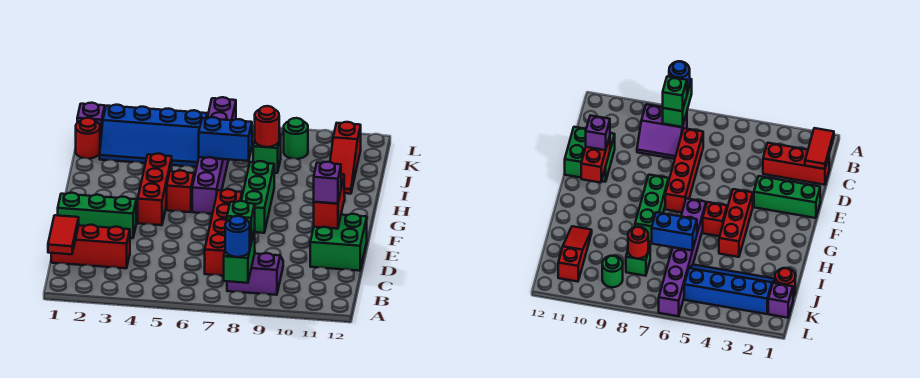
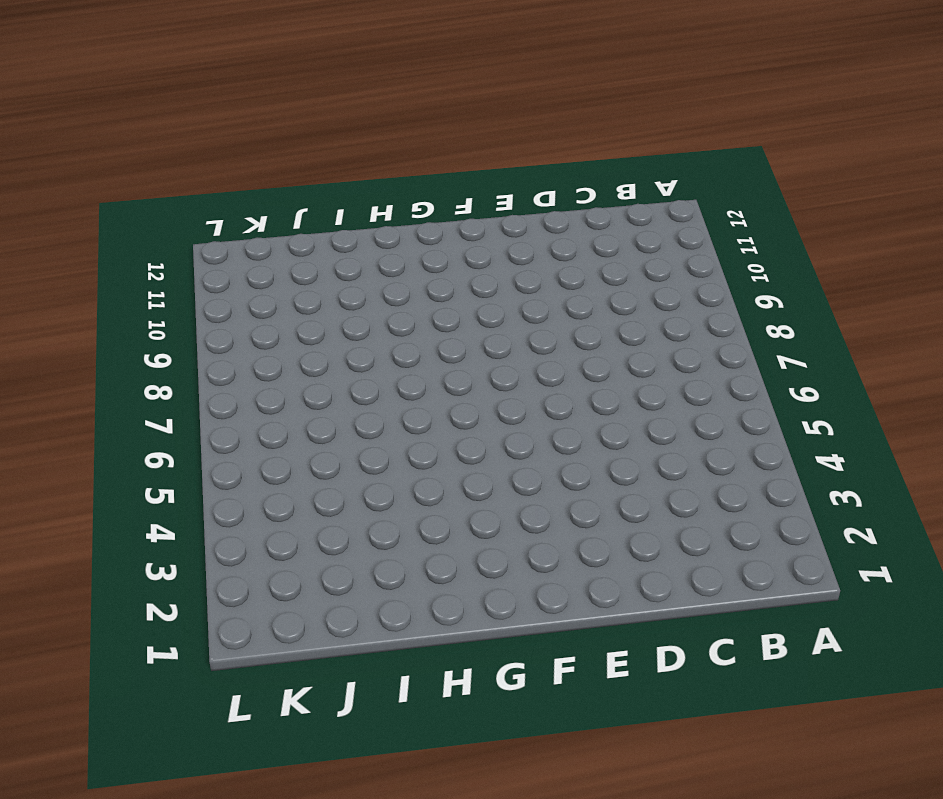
none -> purple slope B8:C9 level 1 top B
none -> red brick C1:C3 level 1
none -> red brick C7:F7 level 1

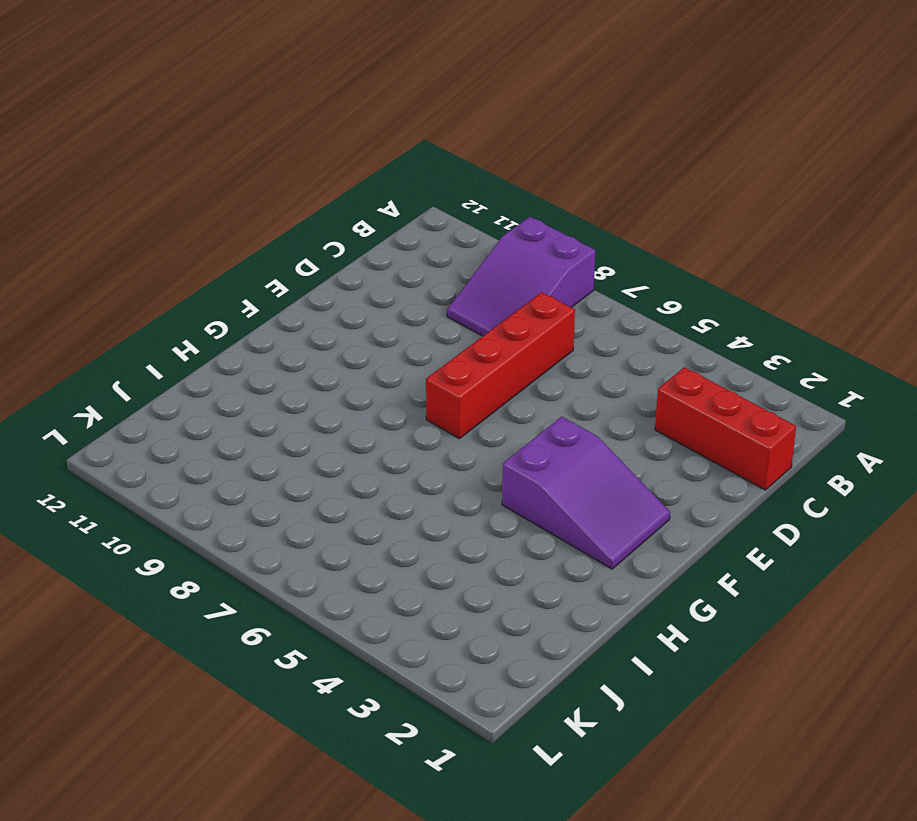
purple slope A8:C9 level 1 top A -> purple slope B8:C9 level 1 top B
purple slope F2:G4 level 1 top 4 -> red brick F4:H4 level 1
none -> green brick D11:E12 level 1
none -> green brick E1:E3 level 1
none -> green brick F8:H8 level 1

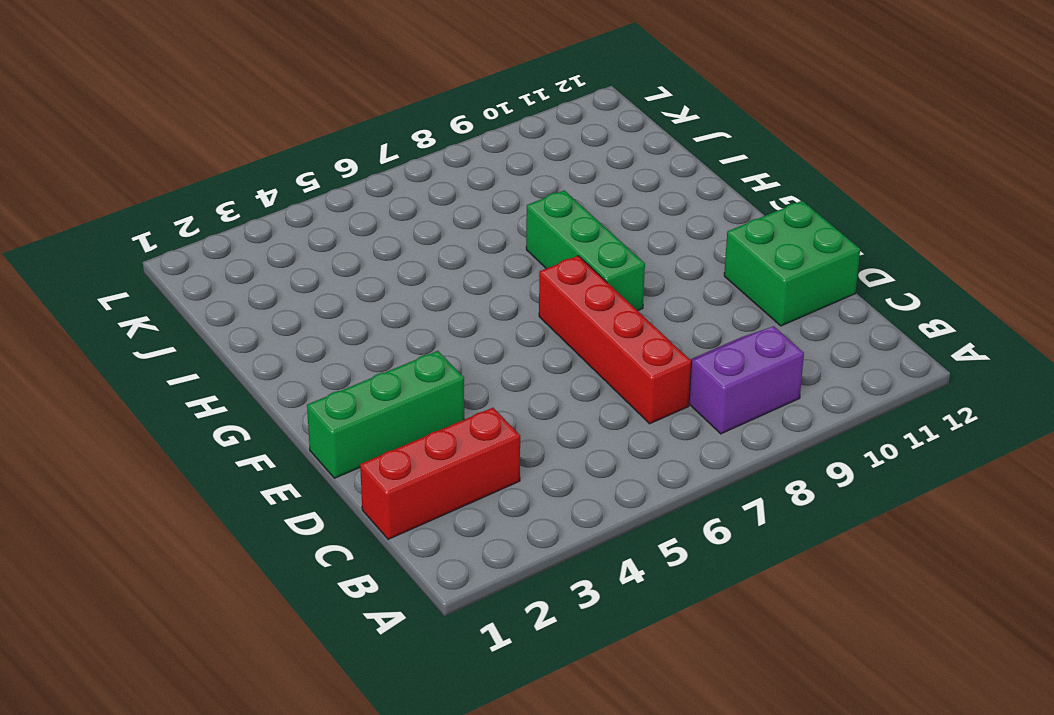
none -> red brick F4:H4 level 1
none -> red brick G5 level 1
none -> purple brick G6:L6 level 1

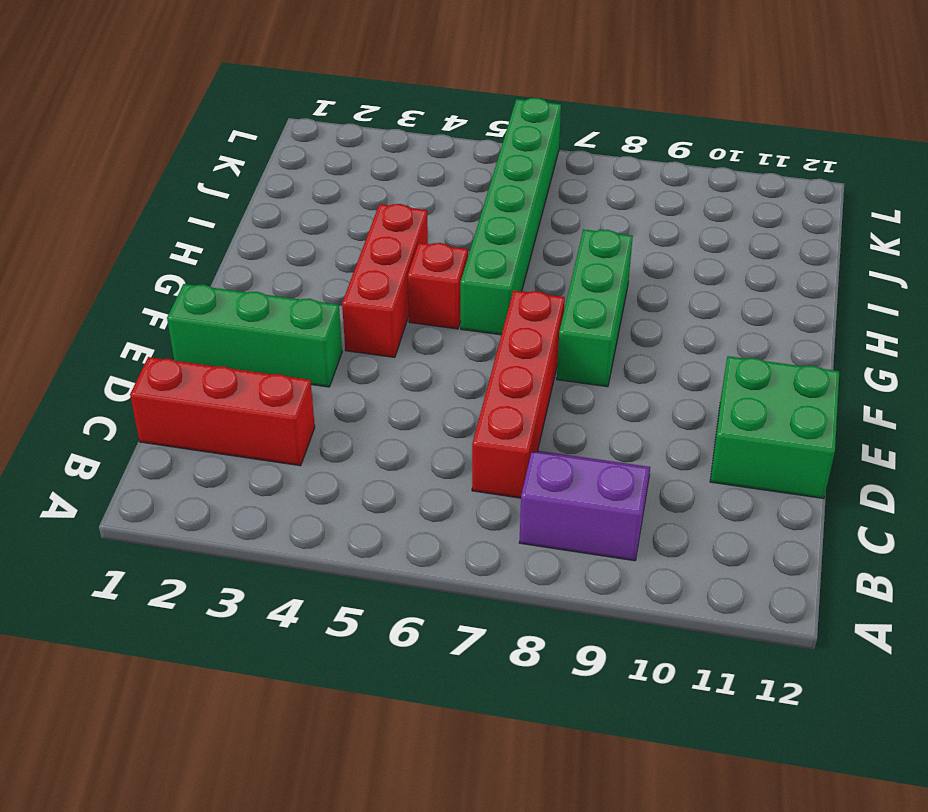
green brick G6:L6 level 1 -> purple brick G6:L6 level 1
none -> red slope I11:K11 level 1 top K
none -> red round brick J1 level 1
none -> blue slope J2:K5 level 1 top K

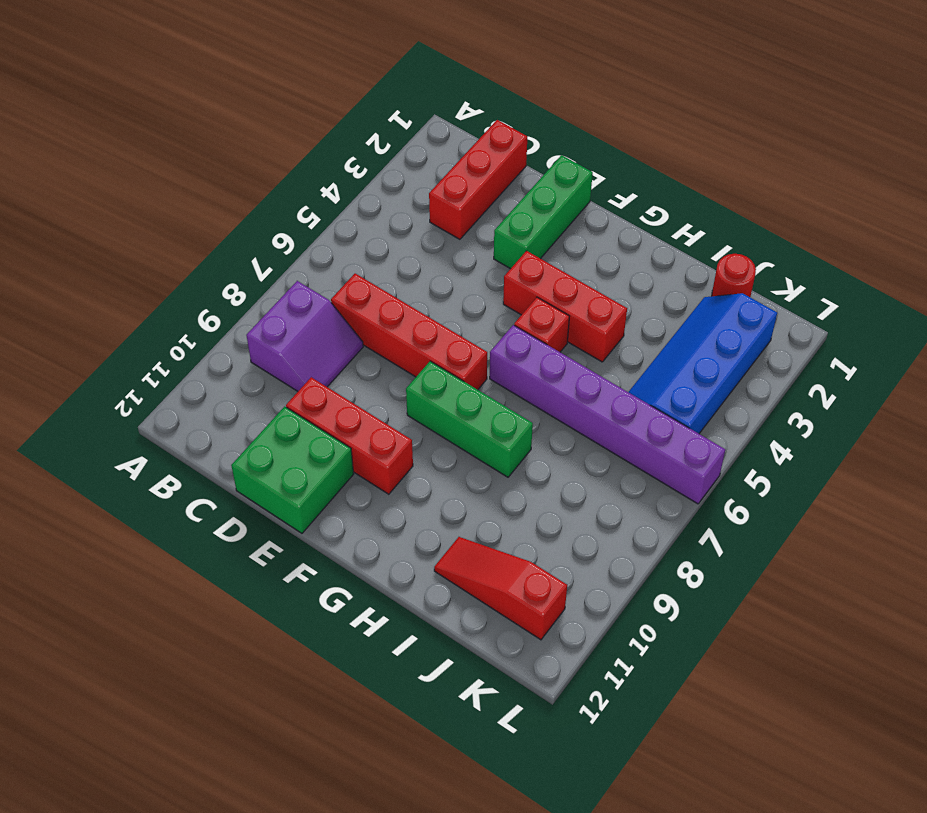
red brick D10:F10 level 1 -> none
none -> green brick J8 level 1
none -> purple brick K1 level 1
none -> green round brick K9 level 1

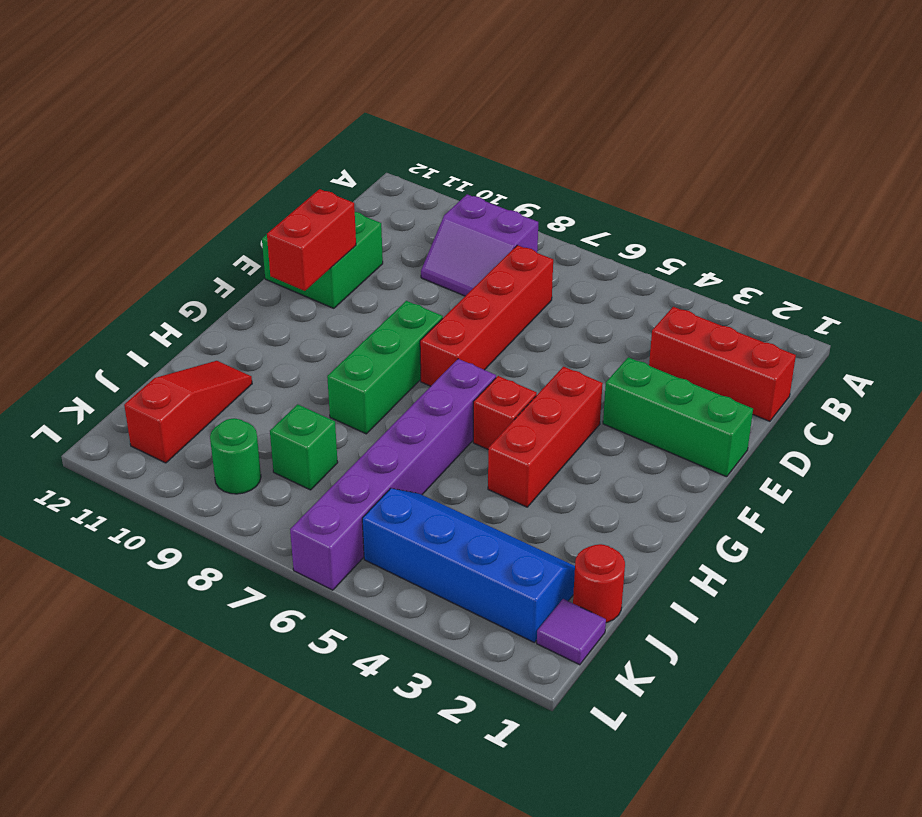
purple tile K1 level 1 -> purple brick K1 level 1
none -> green brick A8:B8 level 2
none -> red tile B1:C1 level 2
none -> blue brick I6:I7 level 2

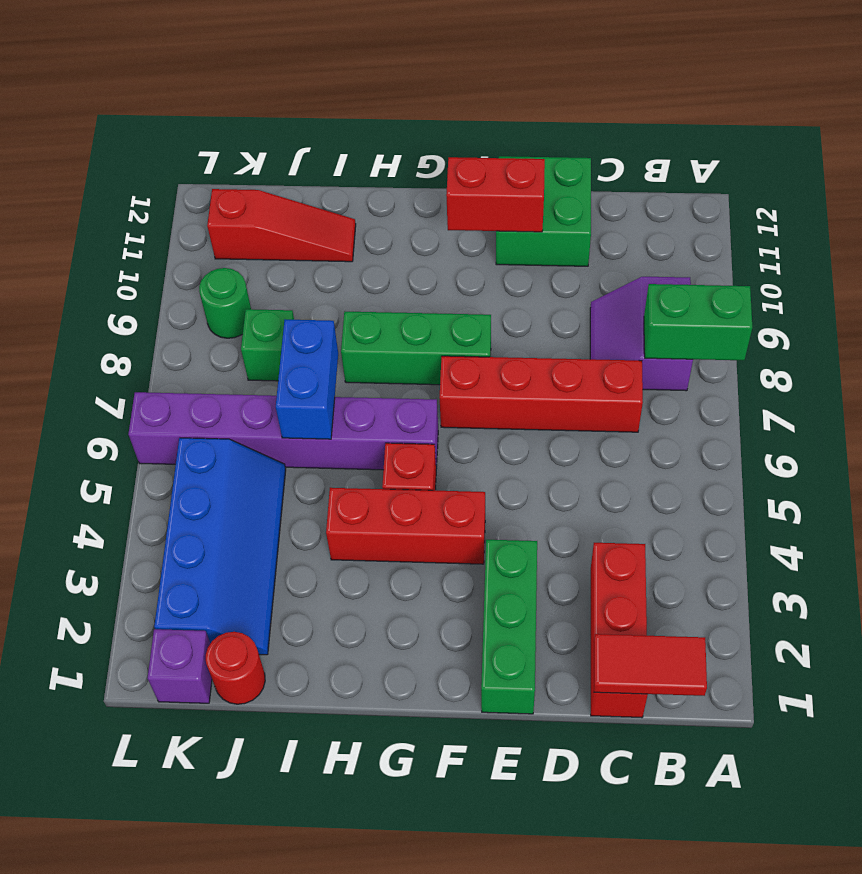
none -> red round brick J8 level 2
none -> blue round brick A8 level 3
none -> green brick B8 level 3

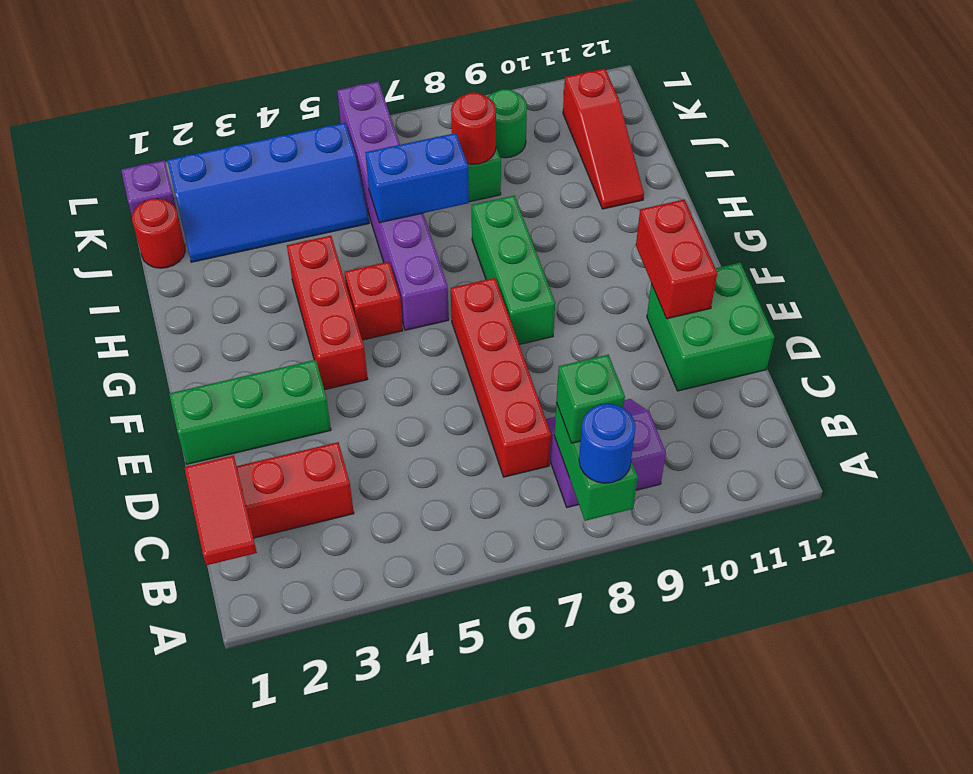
none -> purple brick E11 level 3

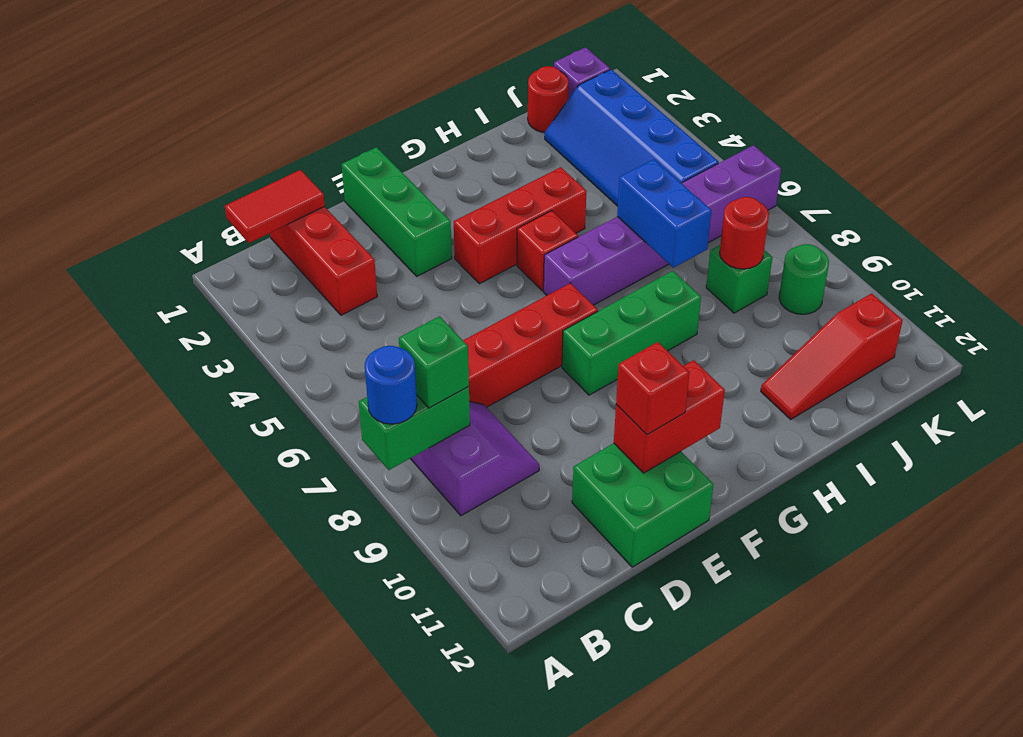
red brick E11 level 3 -> purple brick E11 level 3

